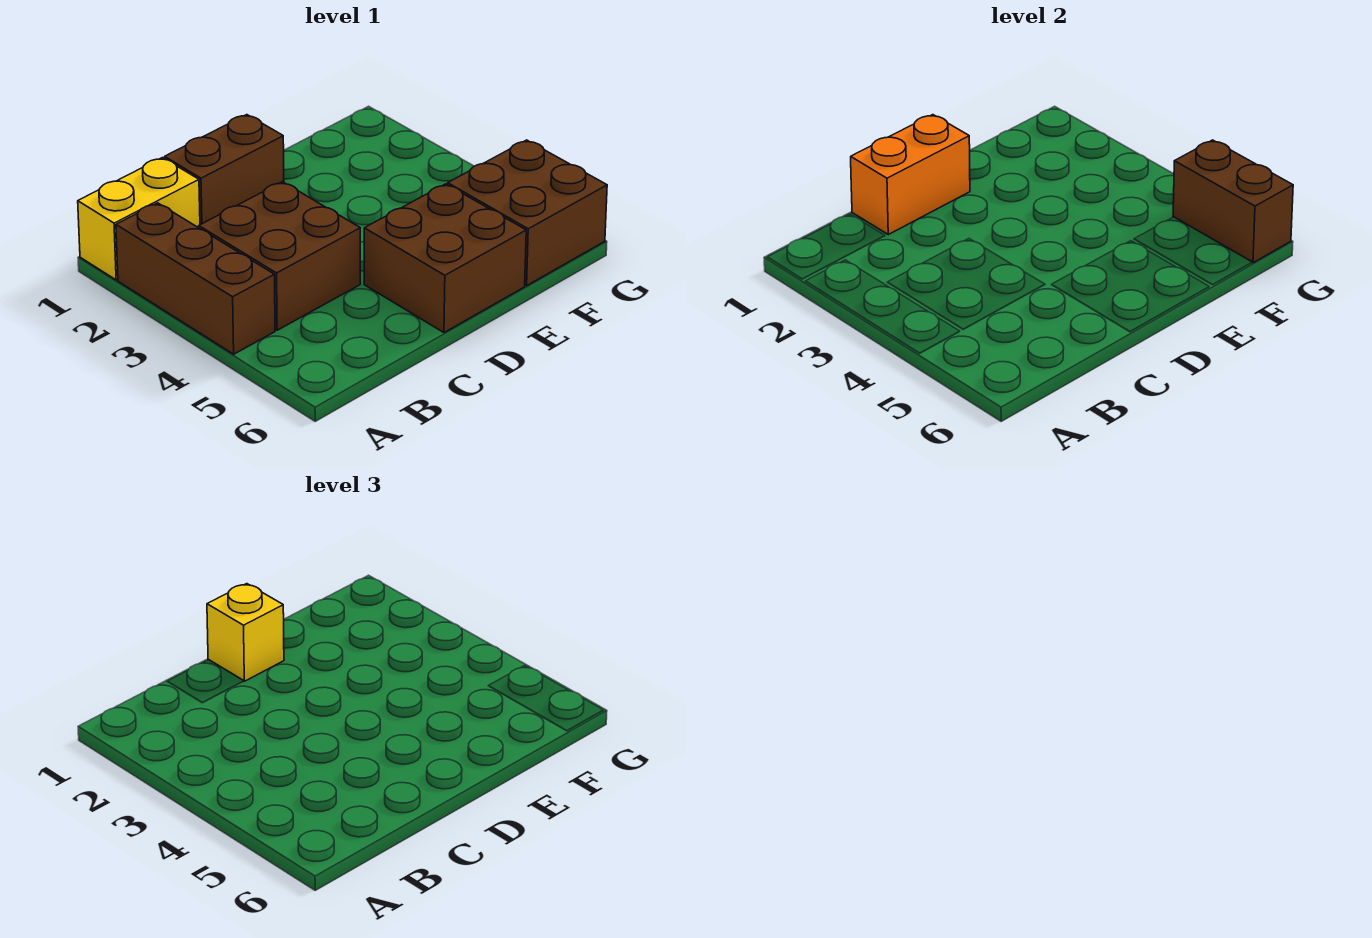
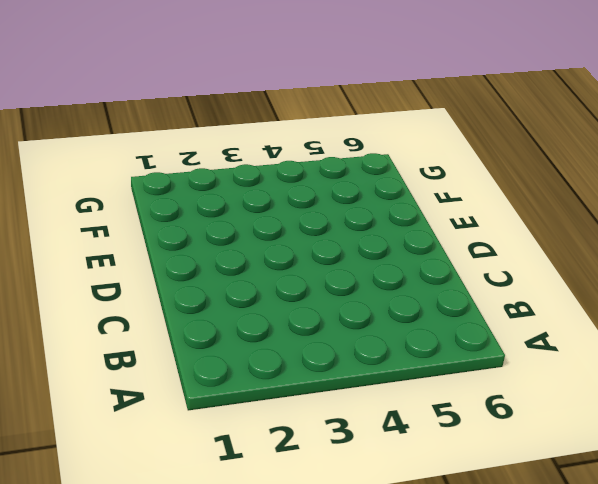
none -> yellow brick A1:B1 level 1
none -> brown brick A2:A4 level 1

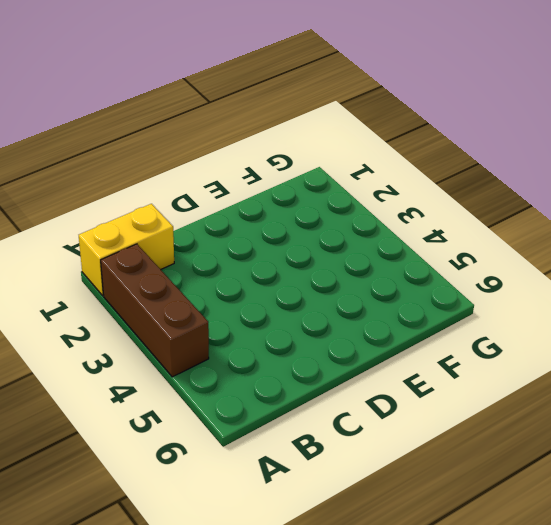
none -> brown brick B3:C4 level 1
none -> brown brick C1:D1 level 1

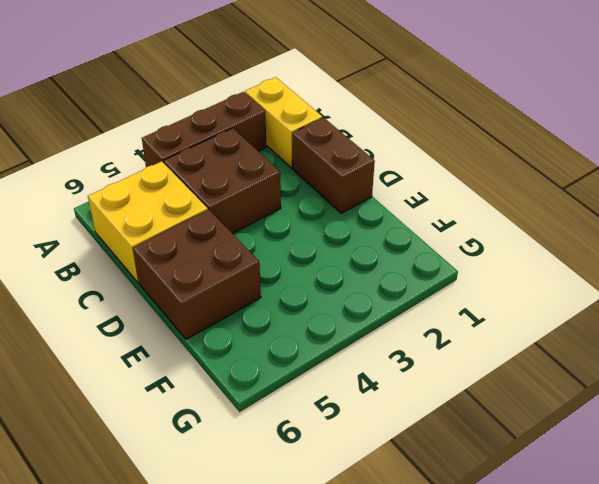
yellow brick B5:C6 level 1 -> none
none -> brown brick F5:G6 level 1
none -> orange brick C1:D1 level 2

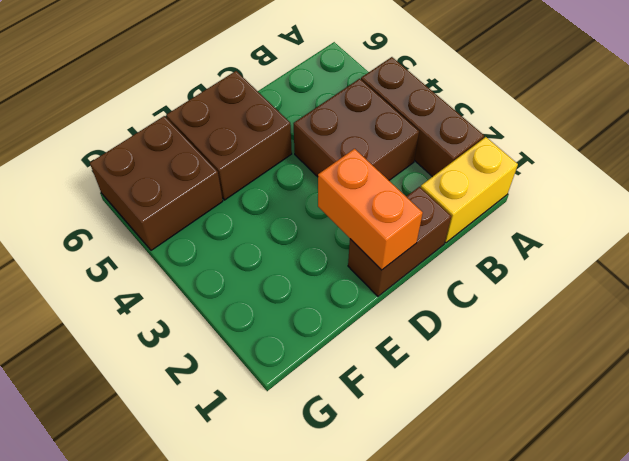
orange brick D1:D2 level 2 -> orange brick C1:D1 level 2
none -> brown brick G5:G6 level 2
none -> yellow brick D1 level 3

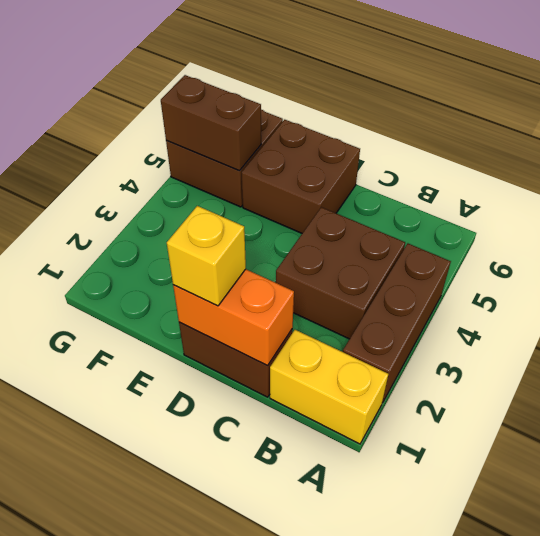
brown brick F5:G5 level 2 -> brown brick G5:G6 level 2

